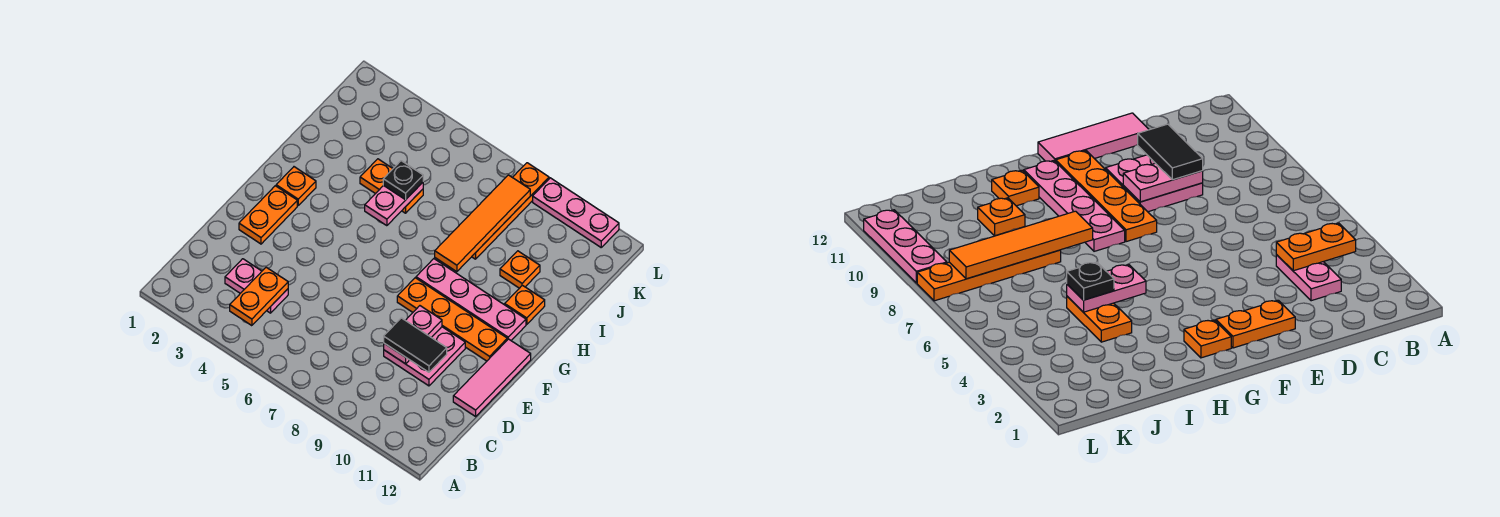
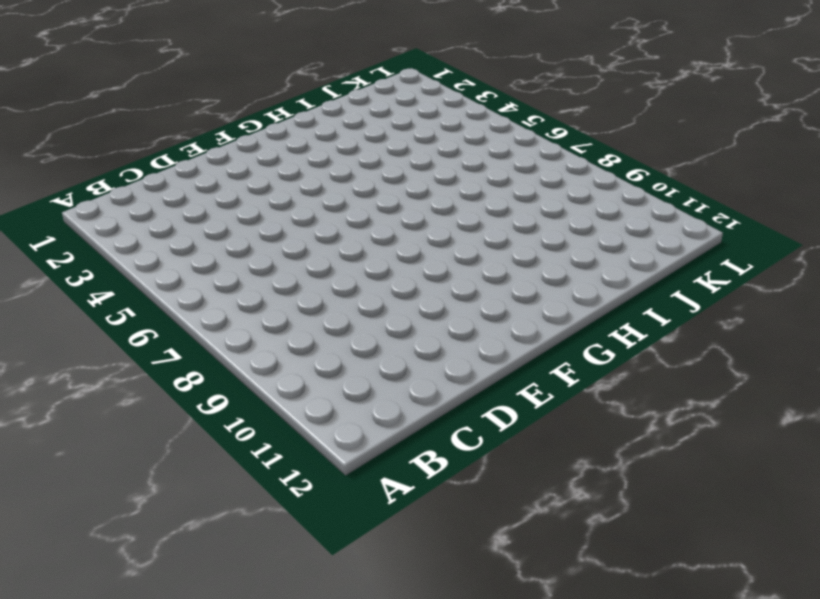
none -> pink plate C3:C4 level 1
none -> pink plate D9:E10 level 1
none -> pink tile D12:F12 level 1

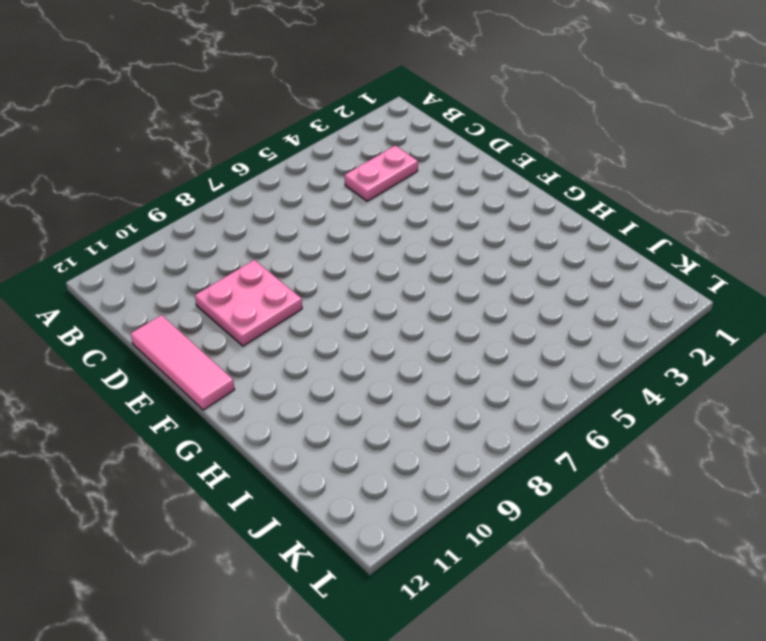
none -> orange plate E2:F2 level 1
none -> orange plate F8:F11 level 1
none -> orange plate G2 level 1

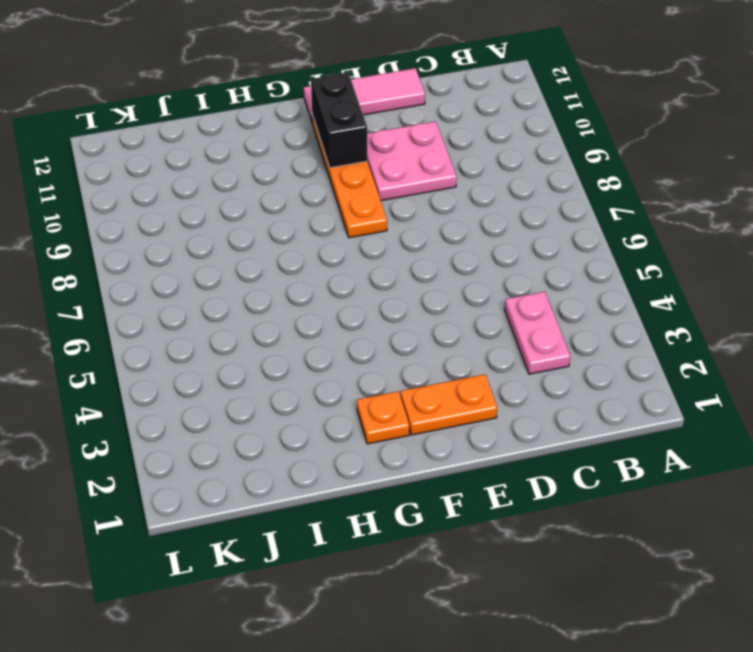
black brick F10:F11 level 2 -> none
none -> pink plate G8:G11 level 1
none -> orange plate H11 level 1
none -> orange plate I4:I5 level 1

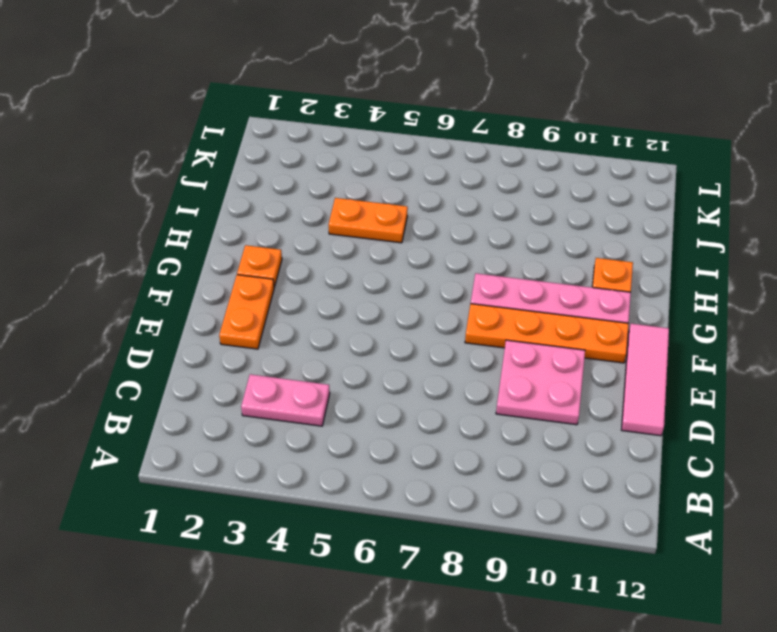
none -> orange plate I8:L8 level 1
none -> orange plate I10 level 1
none -> pink plate L9:L11 level 1

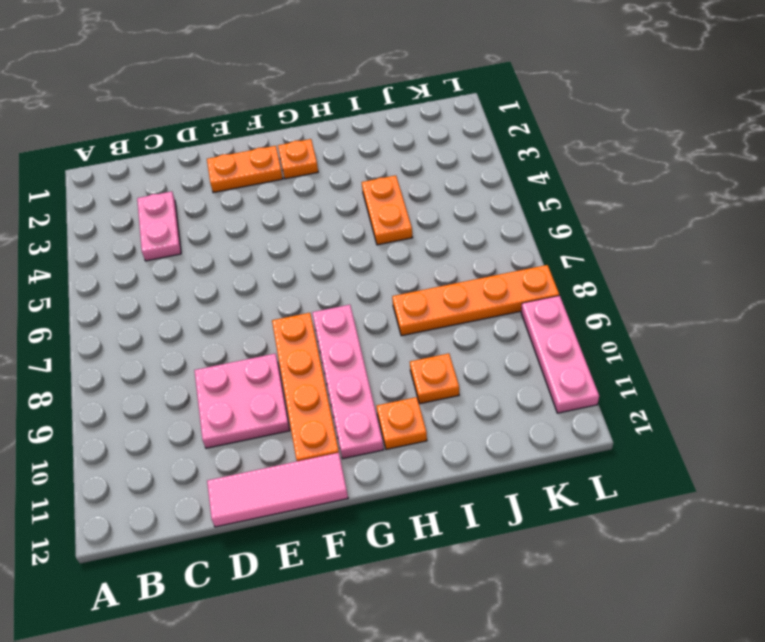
none -> orange plate B4:C4 level 2
none -> pink plate D9:E9 level 2
none -> pink plate H5:I5 level 2

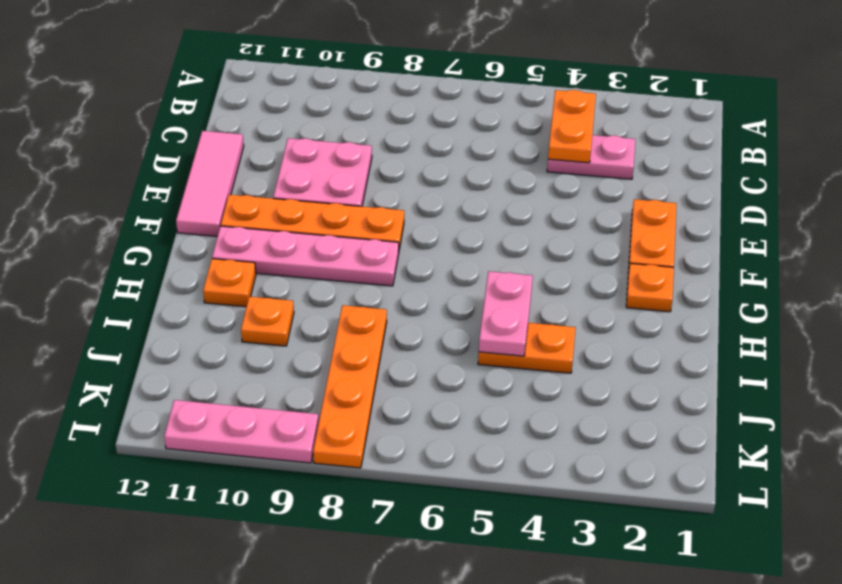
none -> pink plate D9:E9 level 2
none -> orange tile H8:K8 level 2
none -> black tile D9:D10 level 3

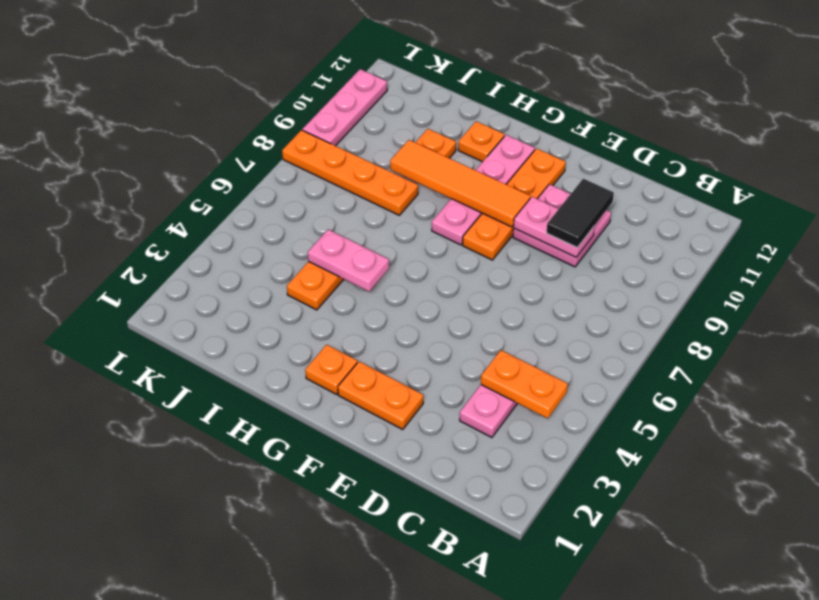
orange tile F9:I9 level 2 -> orange tile H8:K8 level 2
none -> pink tile D12:F12 level 1
none -> black plate I5 level 3

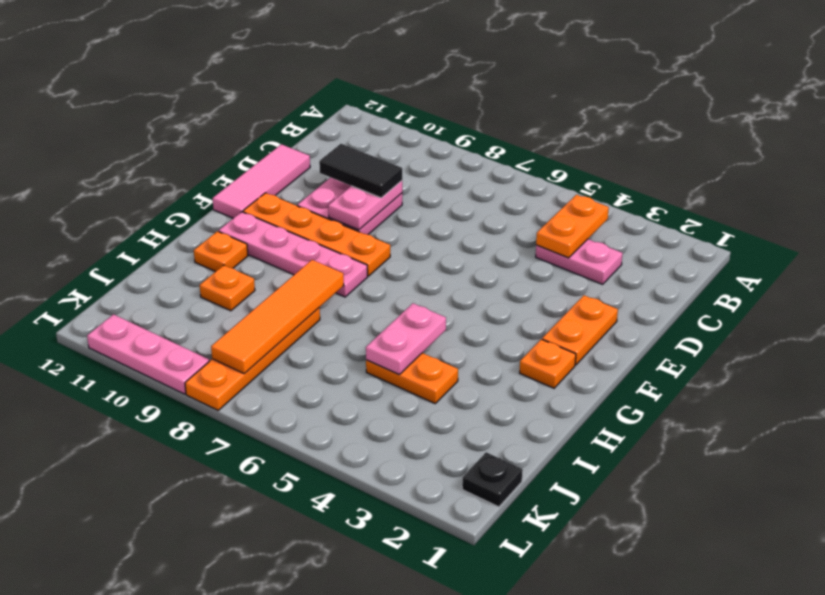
black plate K1 level 1 -> black plate I5 level 3

